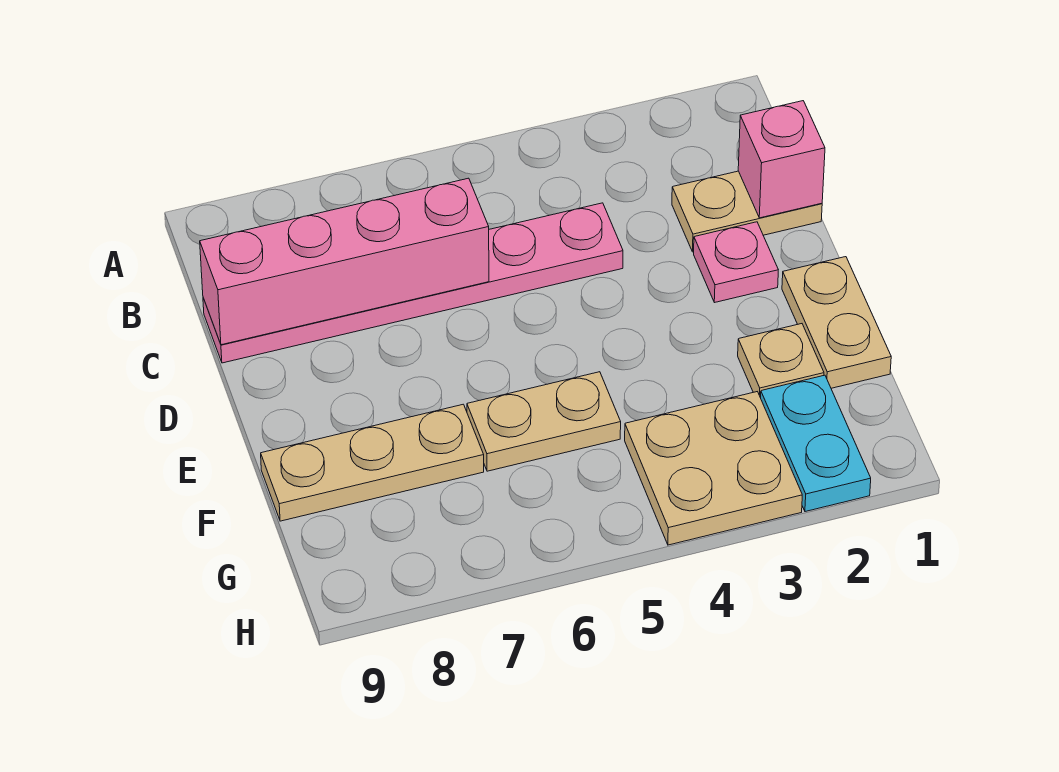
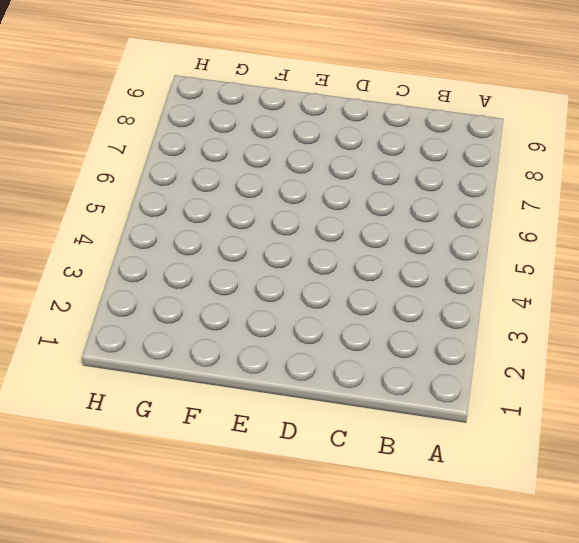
none -> tan plate C1:C2 level 1
none -> pink plate C4:C9 level 1

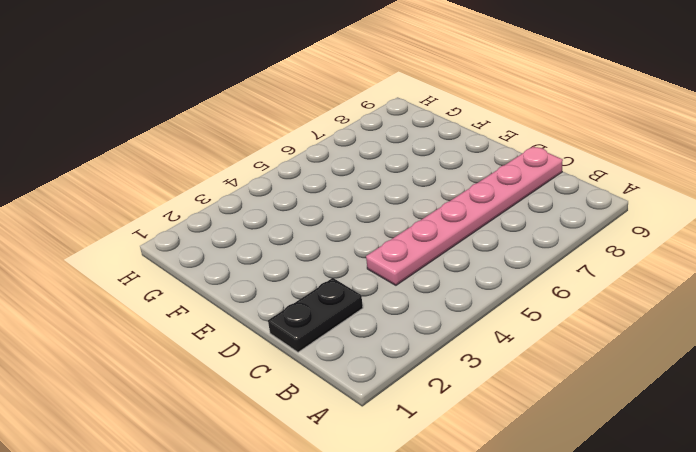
black plate C1:C2 level 1 -> tan plate C1:C2 level 1
none -> pink plate D2 level 1
none -> tan plate E1:F1 level 1

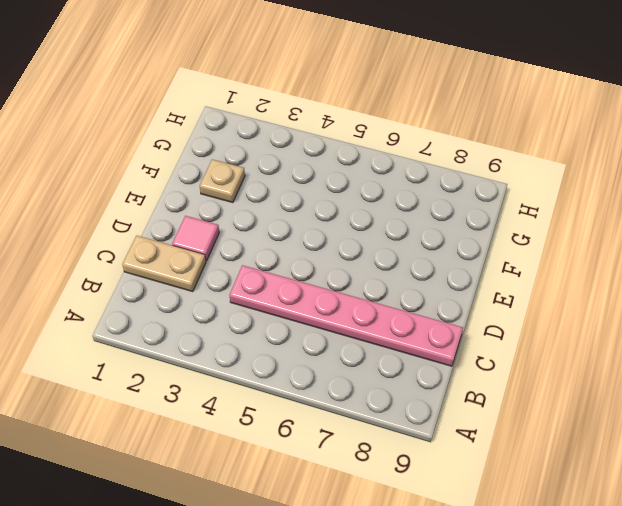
pink tile D2 level 1 -> pink plate D2 level 1
none -> tan plate E1:F1 level 1
none -> tan plate F5:F6 level 1

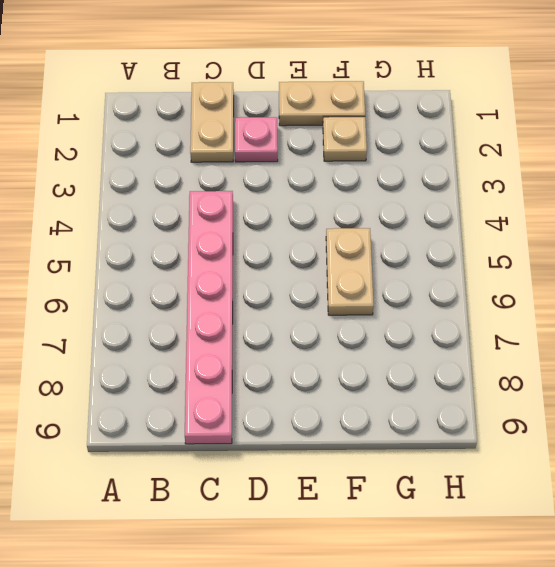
none -> tan plate F7:F9 level 1
none -> cyan plate G2:H2 level 1

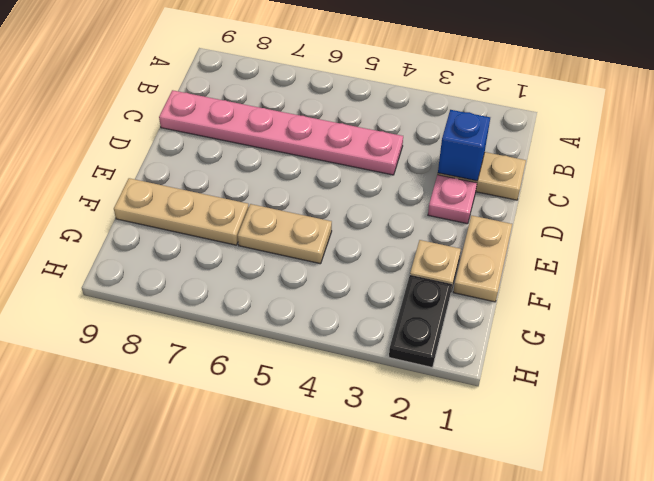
blue brick C2 level 2 -> none
black plate G2:H2 level 1 -> cyan plate G2:H2 level 1
none -> tan plate G3:H4 level 1
none -> pink brick C1 level 2

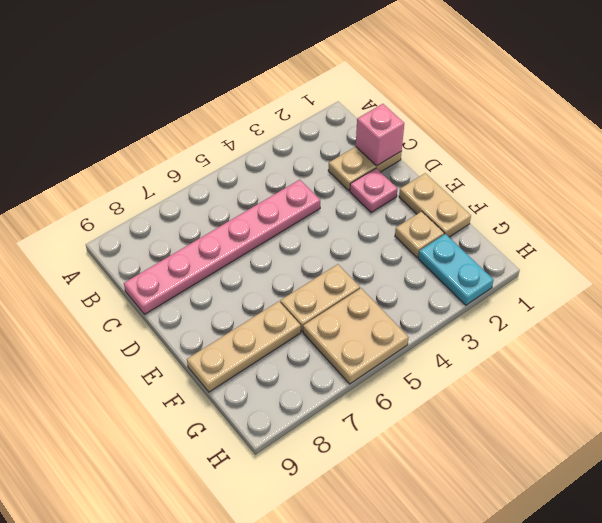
tan plate G5:H6 level 1 -> tan plate G3:H4 level 1
none -> pink brick C6:C9 level 2

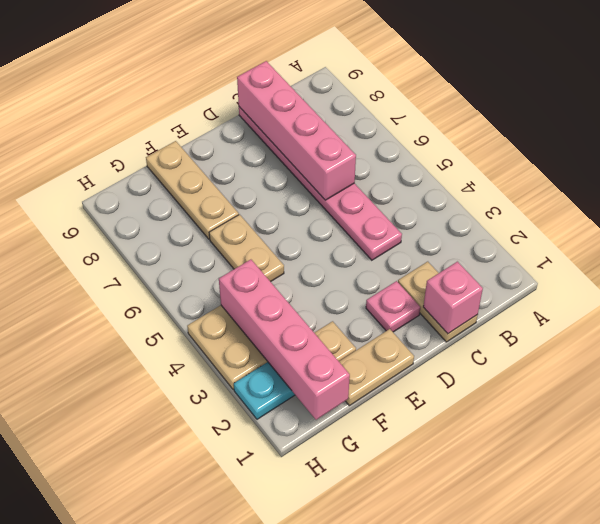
pink brick G1:G4 level 2 -> none

